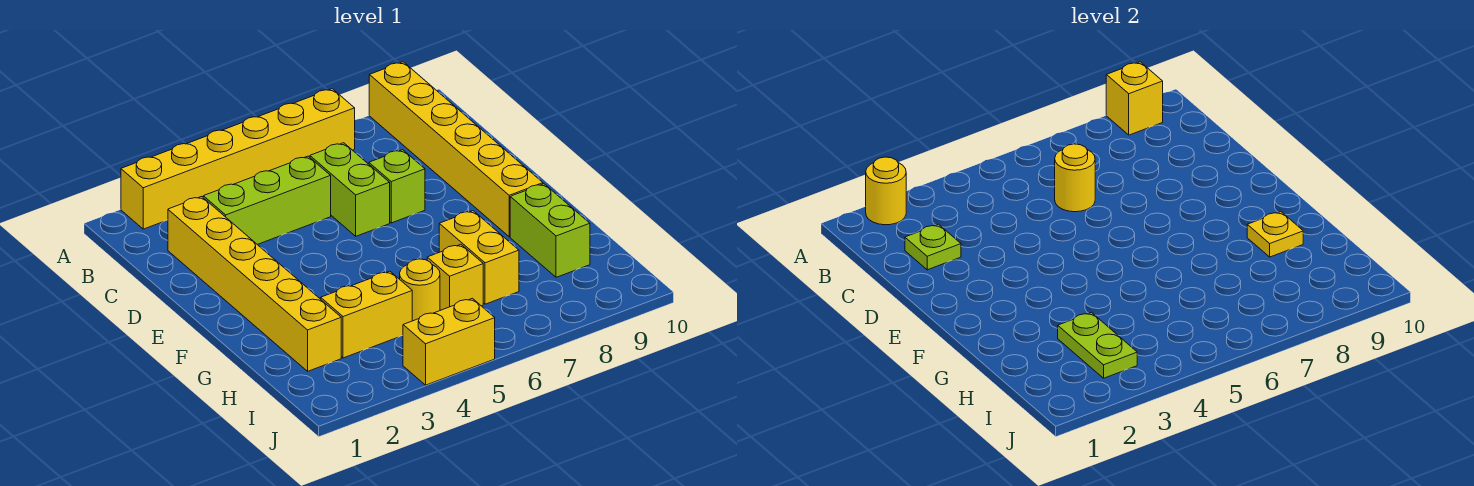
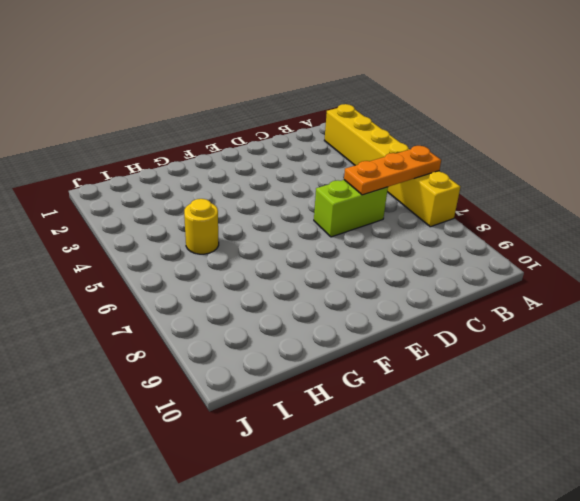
orange plate A6:C6 level 2 -> yellow round brick C6 level 2
none -> yellow brick A9:F9 level 1
none -> yellow brick C2:H2 level 1
none -> lime brick C3:C5 level 1

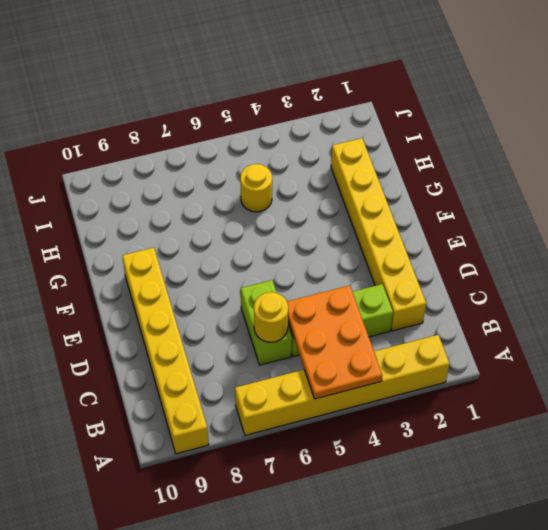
orange plate A4:C5 level 2 -> none
none -> lime brick D7 level 1
none -> yellow brick G7:H7 level 1
none -> lime brick G9:H9 level 1

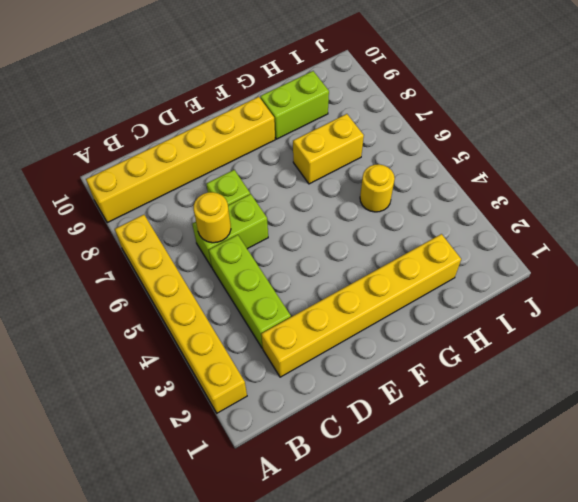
none -> yellow brick H3:H4 level 1
none -> yellow brick H6 level 1
none -> yellow brick J4:J5 level 1

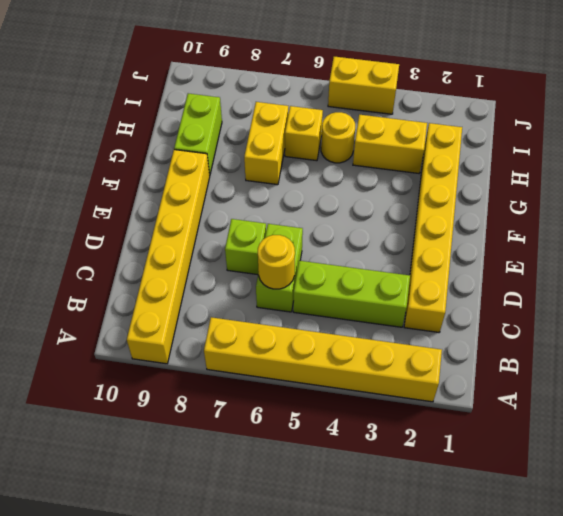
none -> yellow round brick A2 level 2
none -> yellow brick A9 level 2
none -> lime plate C2 level 2

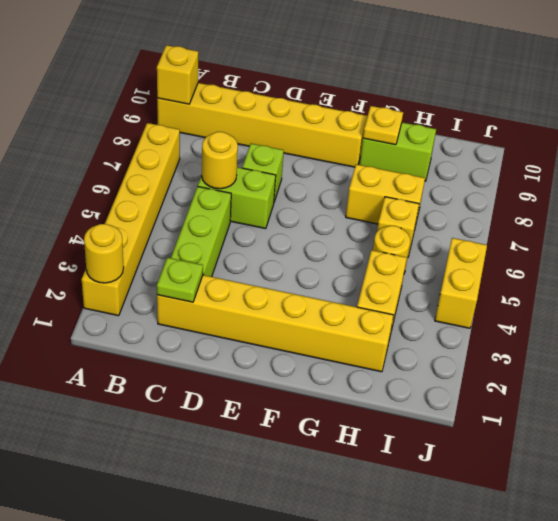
none -> lime plate H3:I3 level 2

